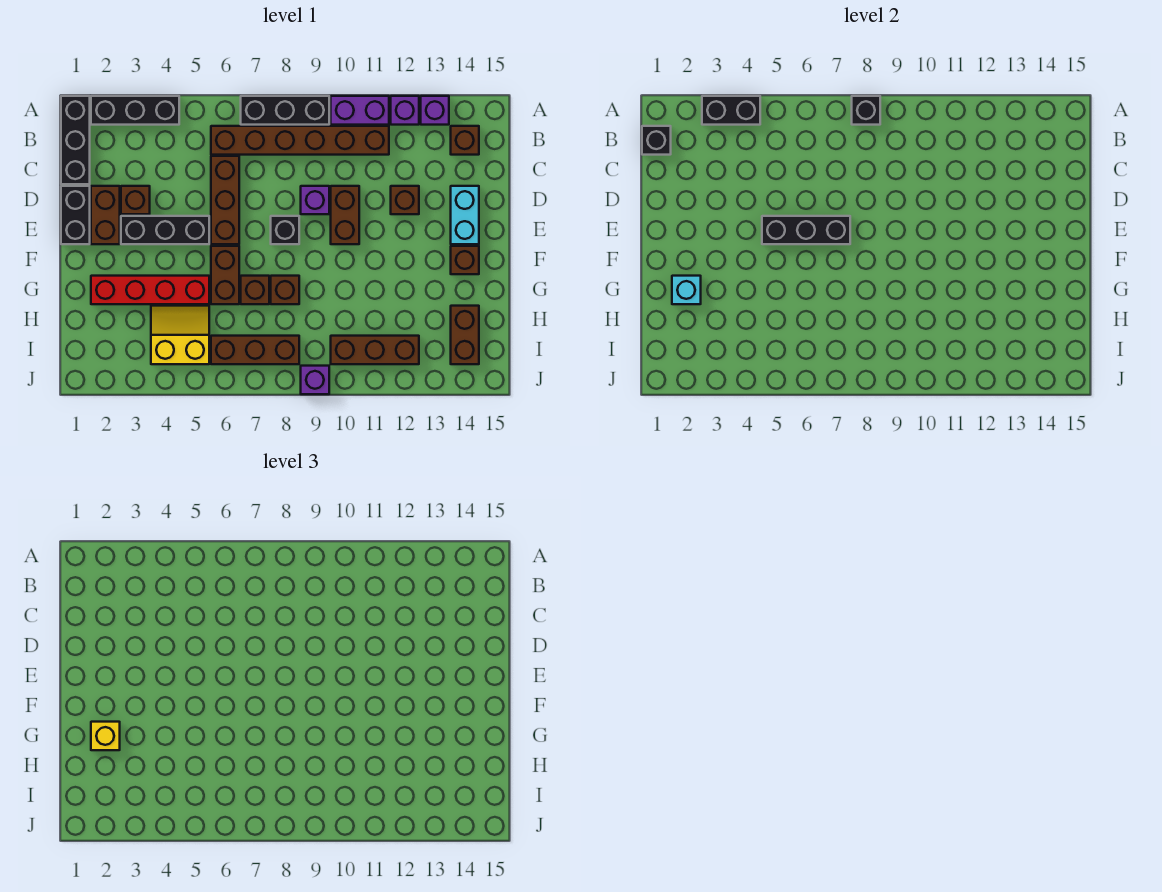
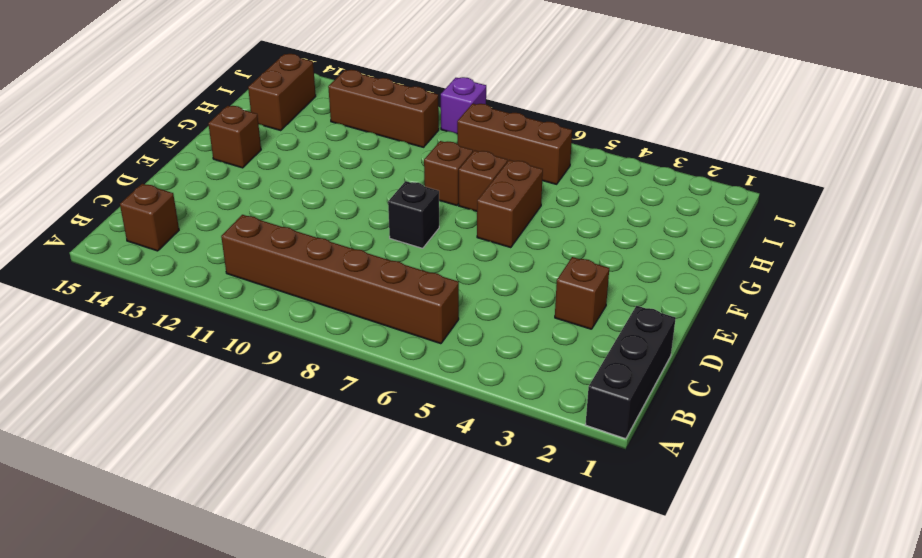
none -> black brick A2:A4 level 1
none -> black brick A7:A9 level 1
none -> purple brick A10:A11 level 1
none -> purple brick A12 level 1

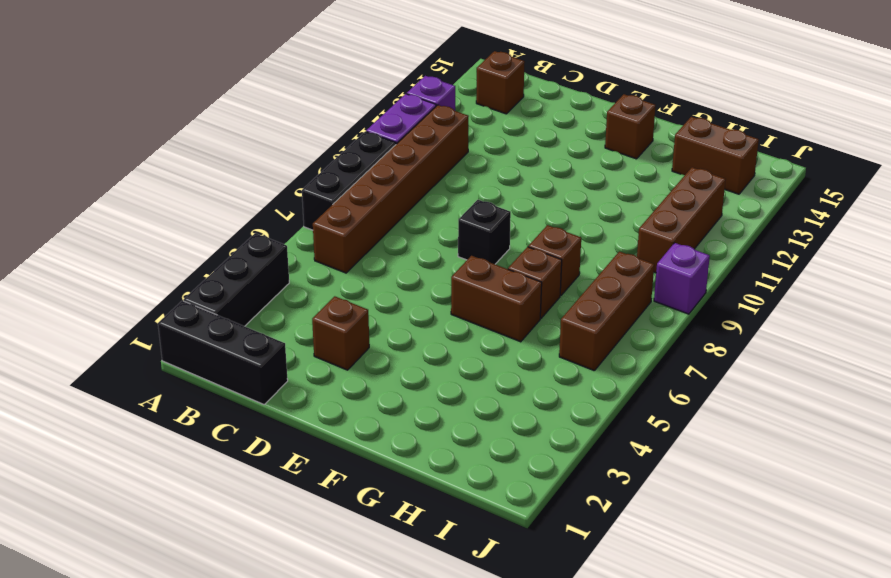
none -> purple brick A13 level 1
none -> brown brick C6:E6 level 1
none -> black brick D1:E1 level 1
none -> brown brick D2:E2 level 1

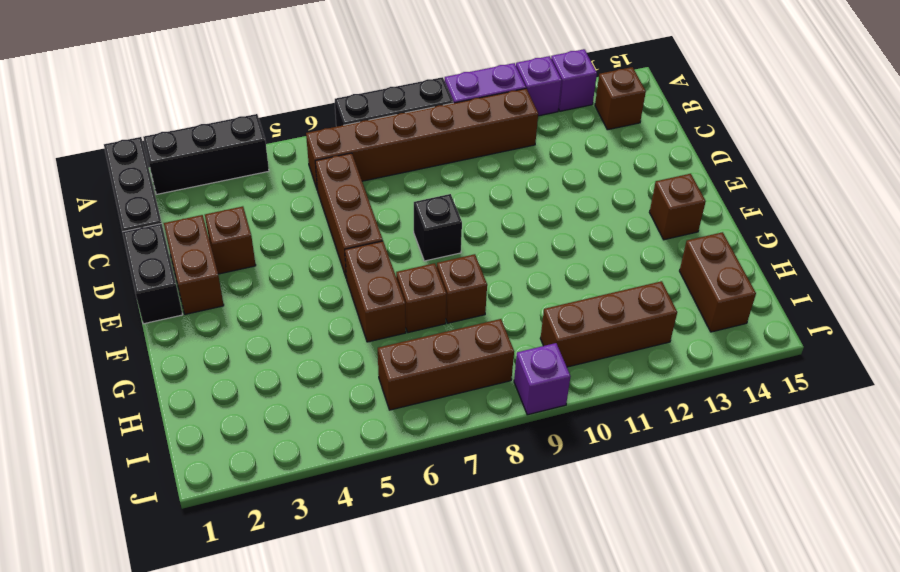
none -> purple brick D9 level 1
none -> brown brick D10:E10 level 1
none -> brown brick D12 level 1
none -> cyan brick D14:E14 level 1

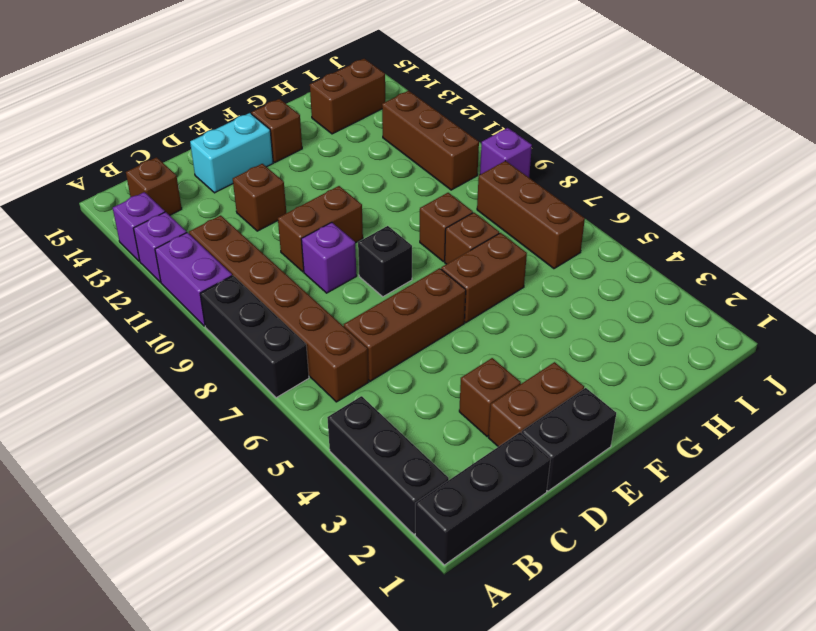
none -> black brick E3:E5 level 1
none -> red brick G2:G5 level 1
none -> yellow slope H4:I5 level 1 top I
none -> black brick A3:A4 level 2

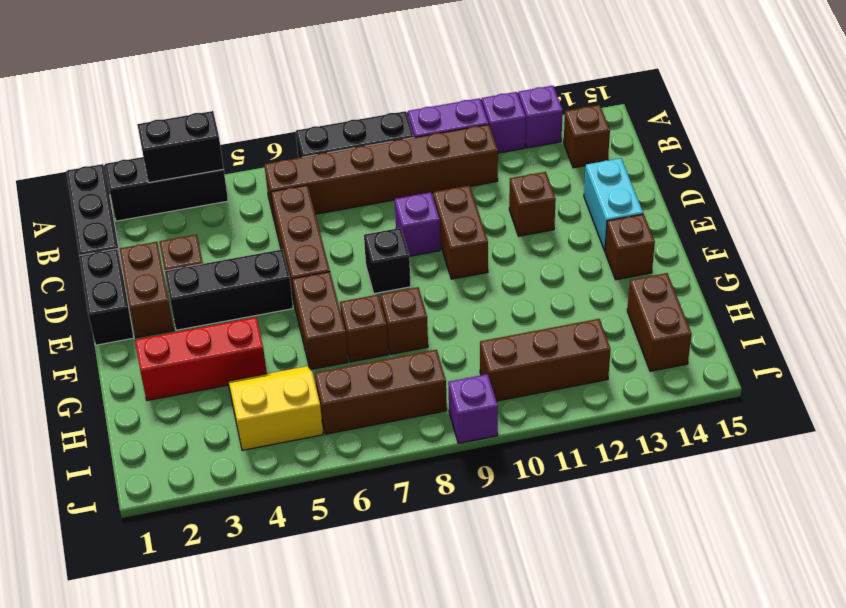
red brick G2:G4 level 1 -> red brick G2:G5 level 1
none -> black brick A8 level 2
none -> black brick B1 level 2
none -> black brick E5:E7 level 2
none -> cyan brick G2 level 2

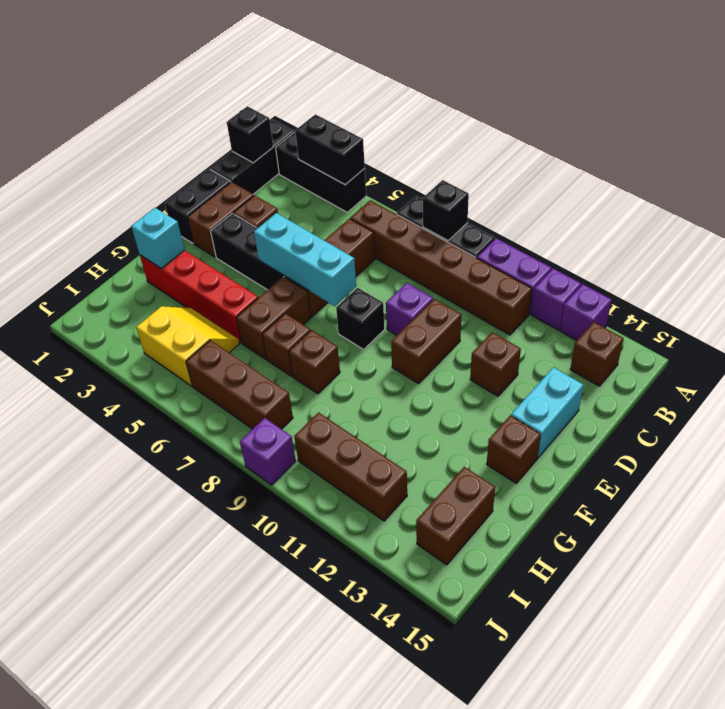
cyan brick E5:E7 level 2 -> black brick E5:E7 level 2
none -> yellow brick G2 level 3

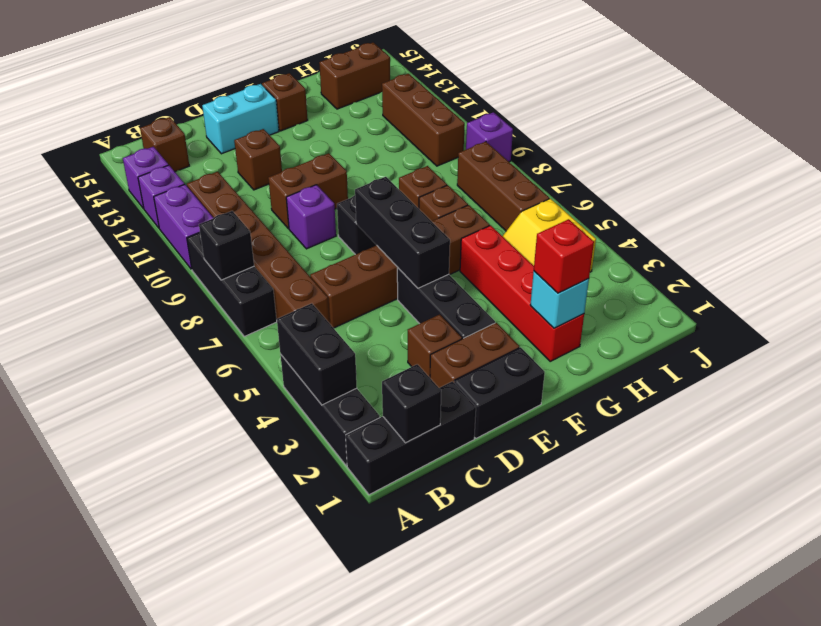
red brick G2 level 3 -> yellow brick G2 level 3

